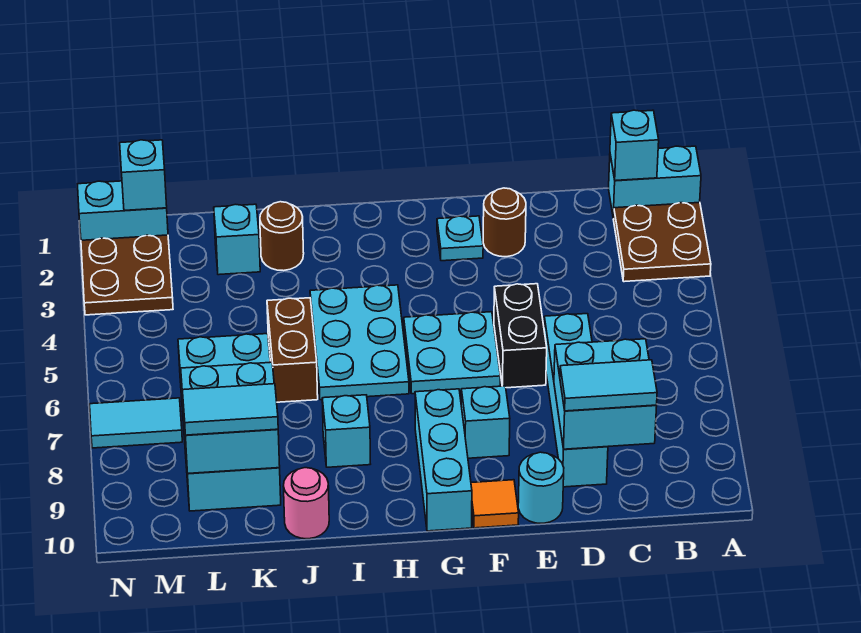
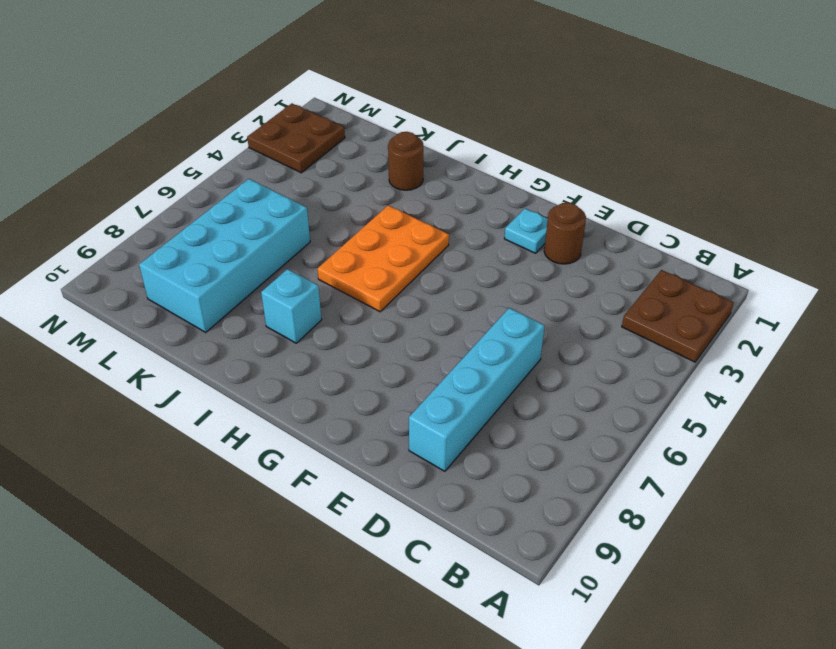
orange plate H4:I6 level 1 -> cyan plate H4:I6 level 1
none -> cyan brick A1:B1 level 1
none -> black brick E5:E6 level 1
none -> cyan round brick E10 level 1

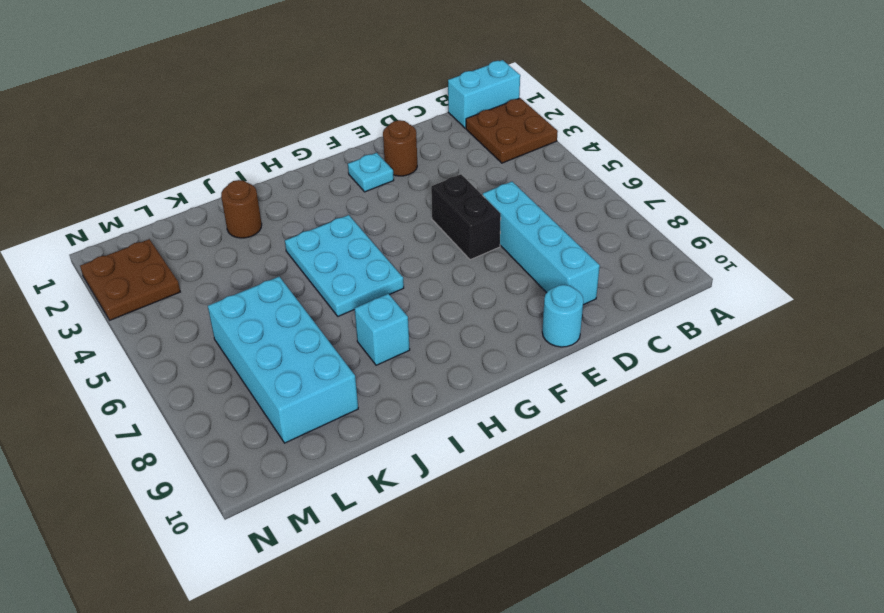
none -> cyan plate F5:G6 level 1
none -> cyan brick F8 level 1
none -> orange tile F10 level 1

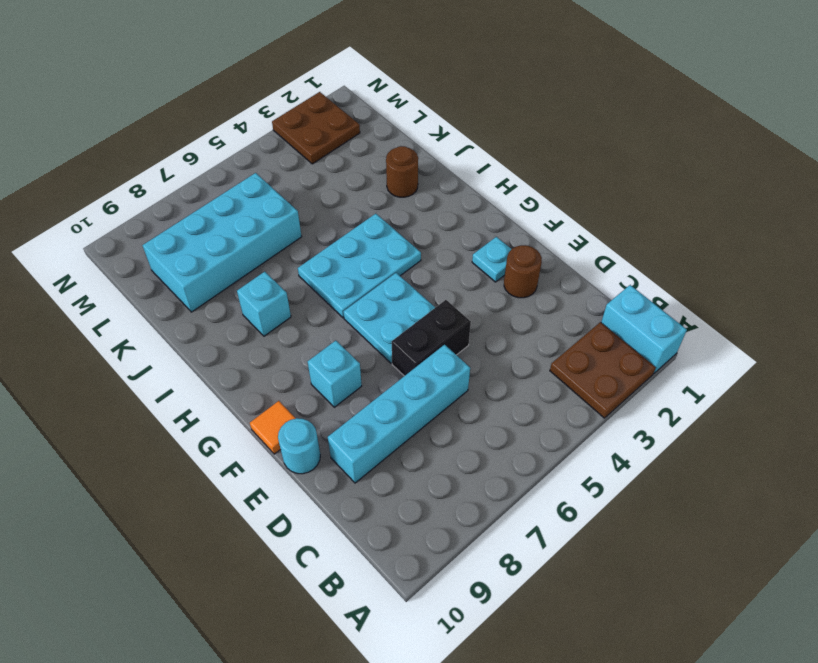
none -> cyan brick G8:G10 level 1
none -> brown brick J5:J6 level 1
none -> pink round brick J10 level 1

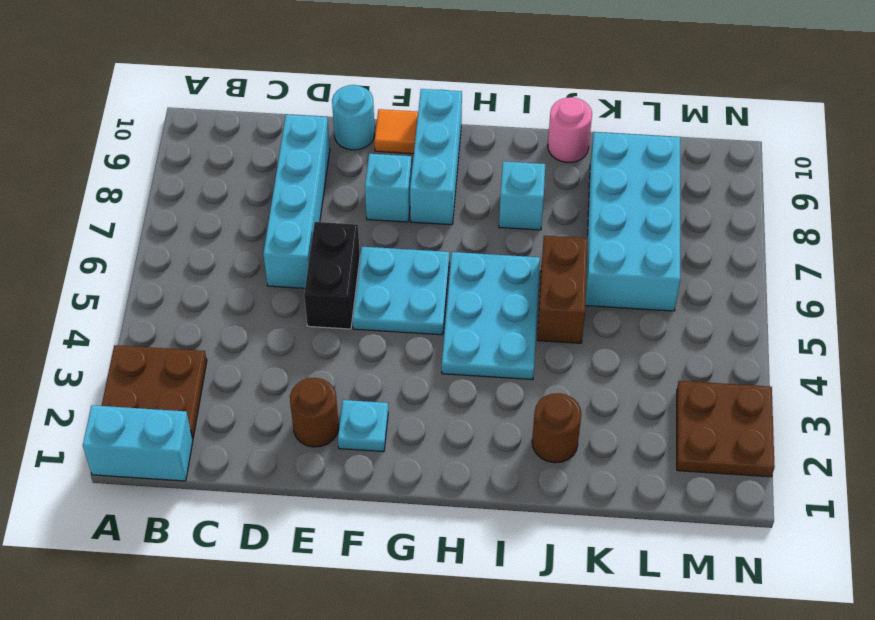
none -> cyan brick K2 level 1
none -> cyan brick M1:N1 level 1
none -> cyan tile M7:N7 level 1

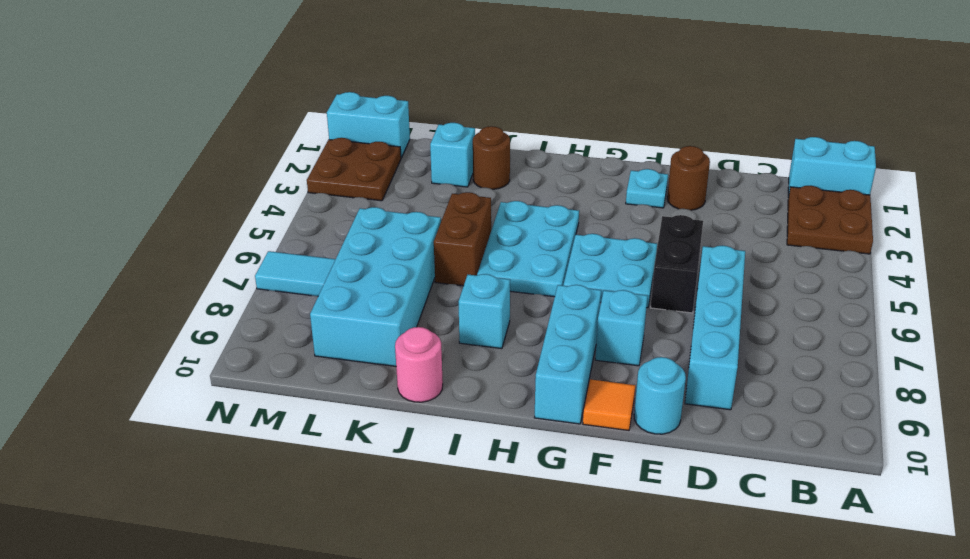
none -> cyan brick B1 level 2
none -> cyan brick C8:D9 level 2
none -> cyan brick K8:L9 level 2

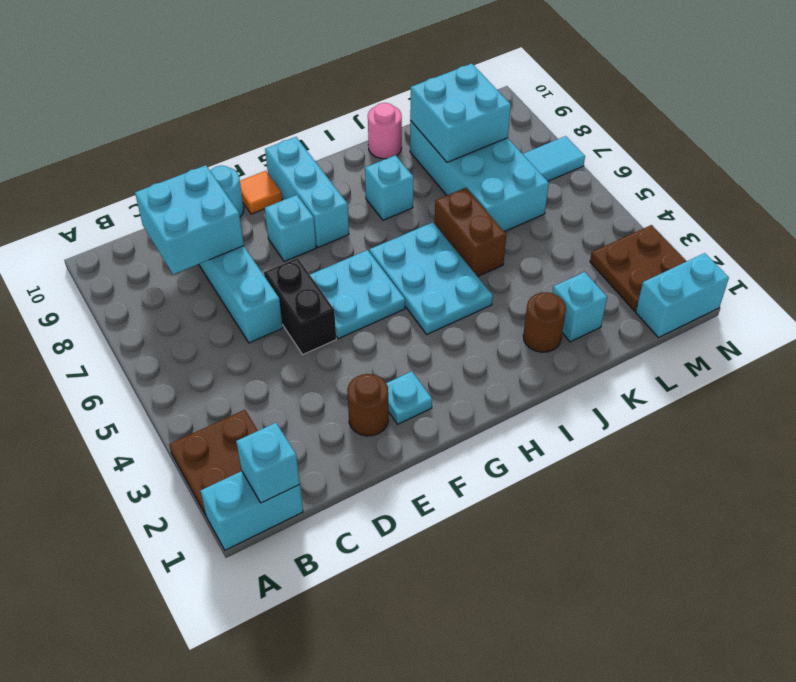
none -> cyan brick M1 level 2
none -> cyan tile C9:D9 level 3
none -> cyan tile K9:L9 level 3

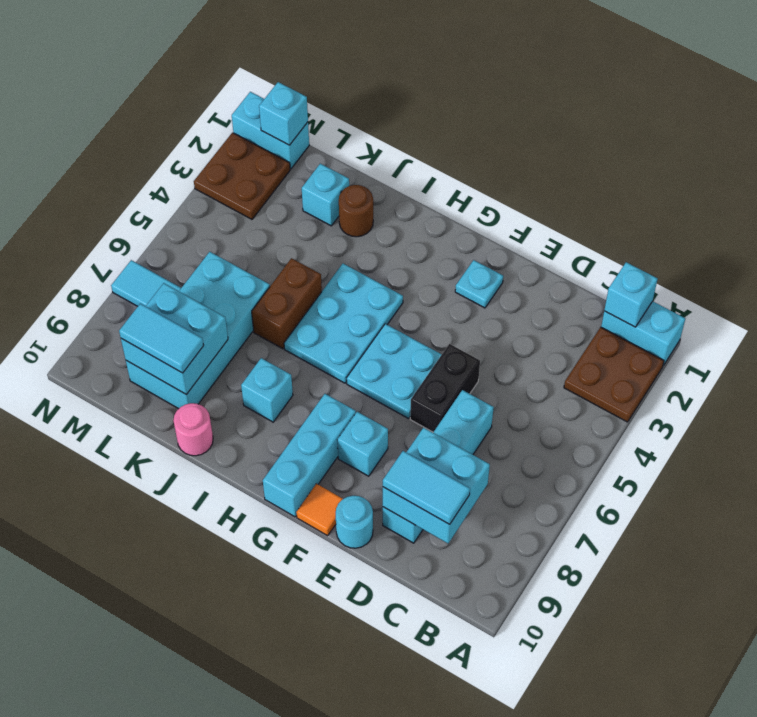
none -> brown round brick E2 level 1

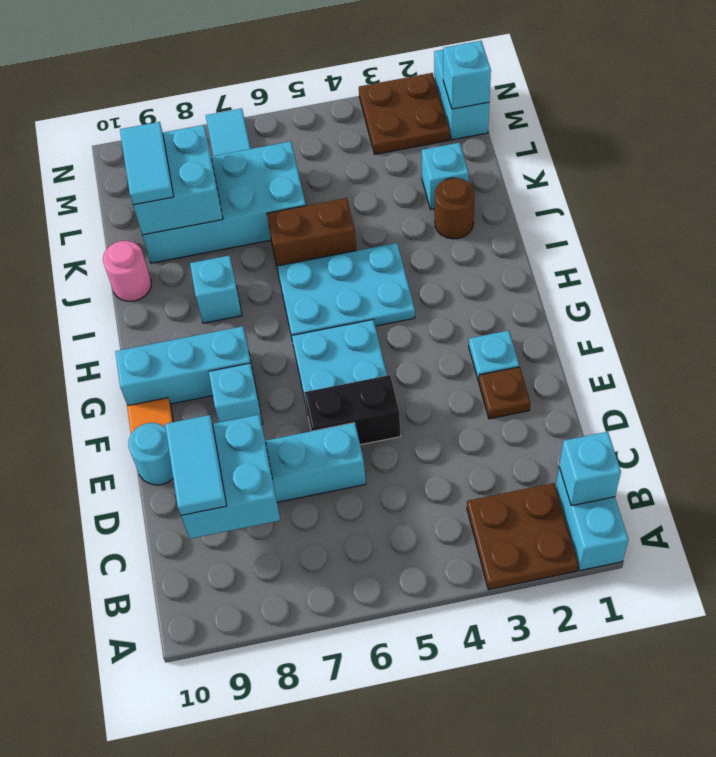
brown plate E2 level 1 -> brown round brick E2 level 1

